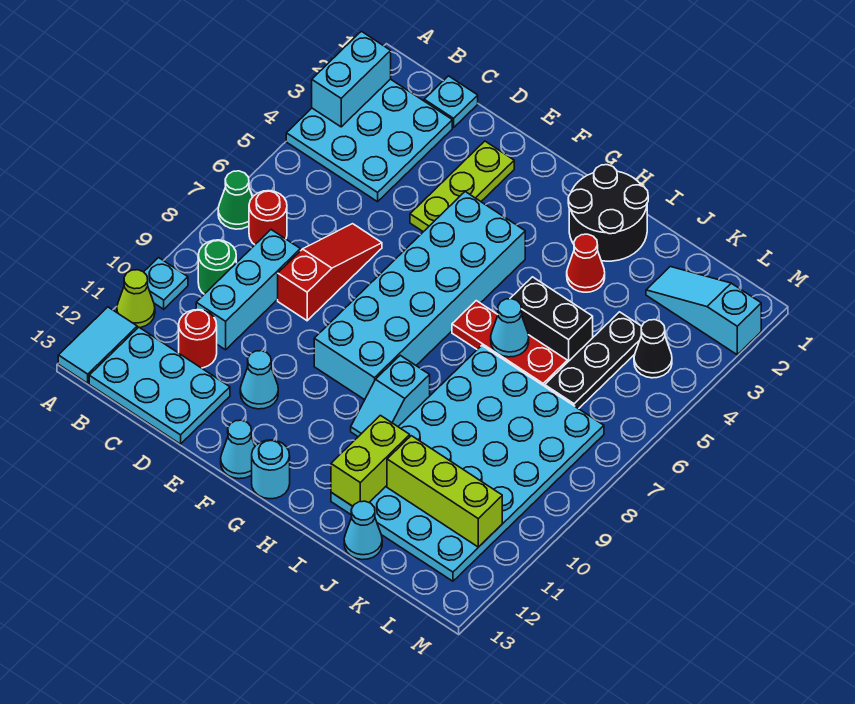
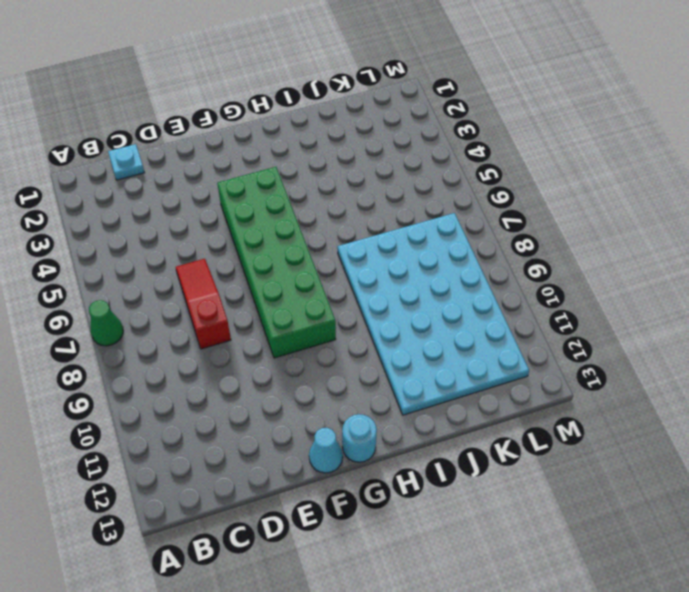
green brick F4:G9 level 1 -> cyan brick F4:G9 level 1
none -> cyan plate A2:C4 level 1
none -> cyan plate A10 level 1
none -> lime cone A11 level 1
none -> cyan tile A12:A13 level 1

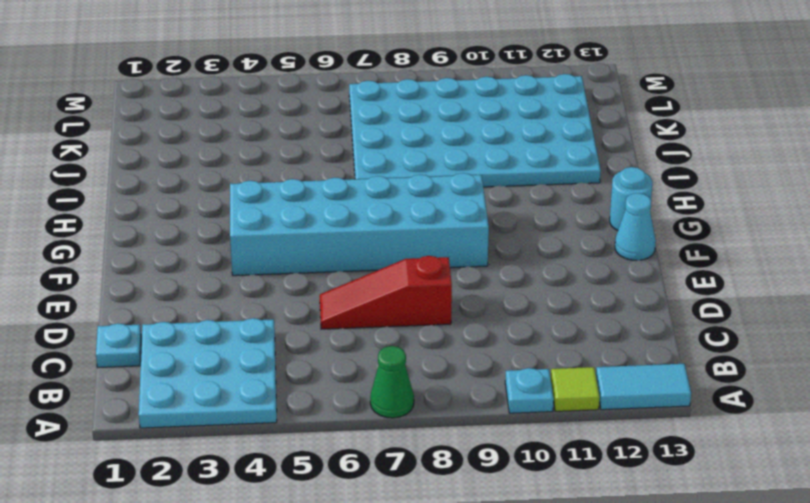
lime tile A11 level 1 -> lime cone A11 level 1
none -> red round brick B7 level 1
none -> green round brick B9 level 1
none -> cyan plate B12:D13 level 1
none -> cyan brick C8:C10 level 1

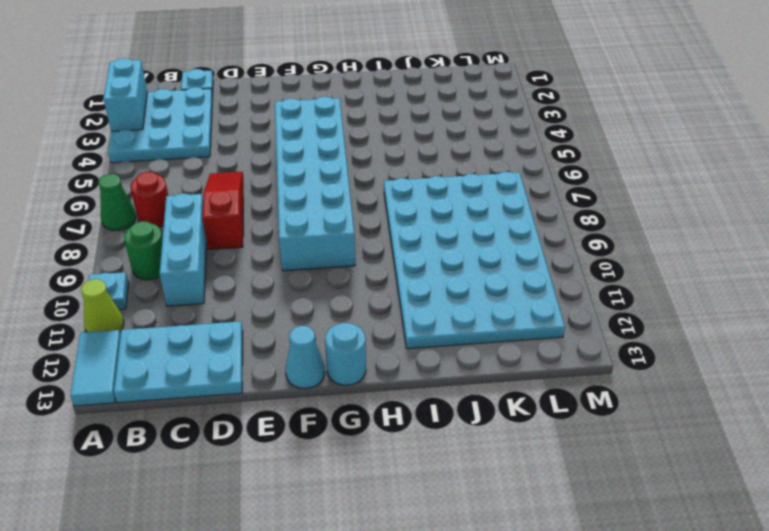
none -> red round brick C11 level 1
none -> lime plate E2:E4 level 1
none -> cyan cone E11 level 1
none -> black round brick H1:I2 level 1

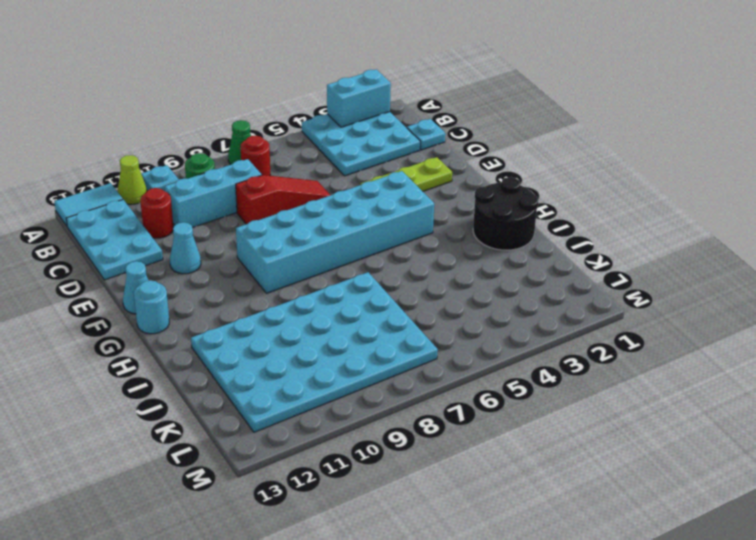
none -> red plate H6:J6 level 1
none -> cyan slope H9:H10 level 1 top 9
none -> red cone I3 level 1
none -> black brick I5:J5 level 1

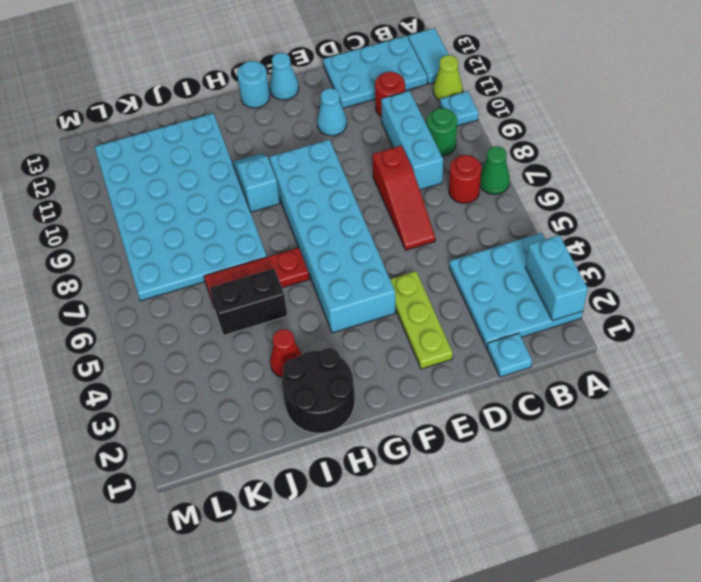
none -> cyan cone J13 level 1
none -> cyan slope K2:M2 level 1 top M
none -> black plate K4:K6 level 1
none -> black cone L4 level 1

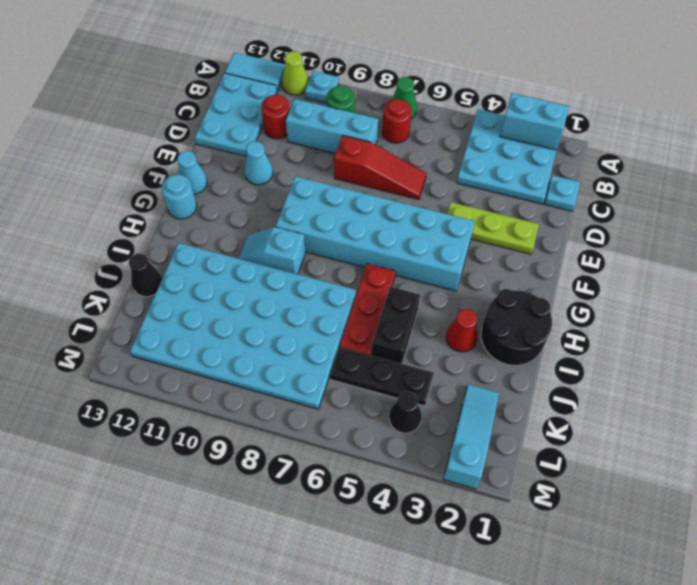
black cone J13 level 1 -> cyan cone J13 level 1
none -> cyan cone I6 level 2
none -> lime brick I11:I12 level 2
none -> lime brick J11:L11 level 2

